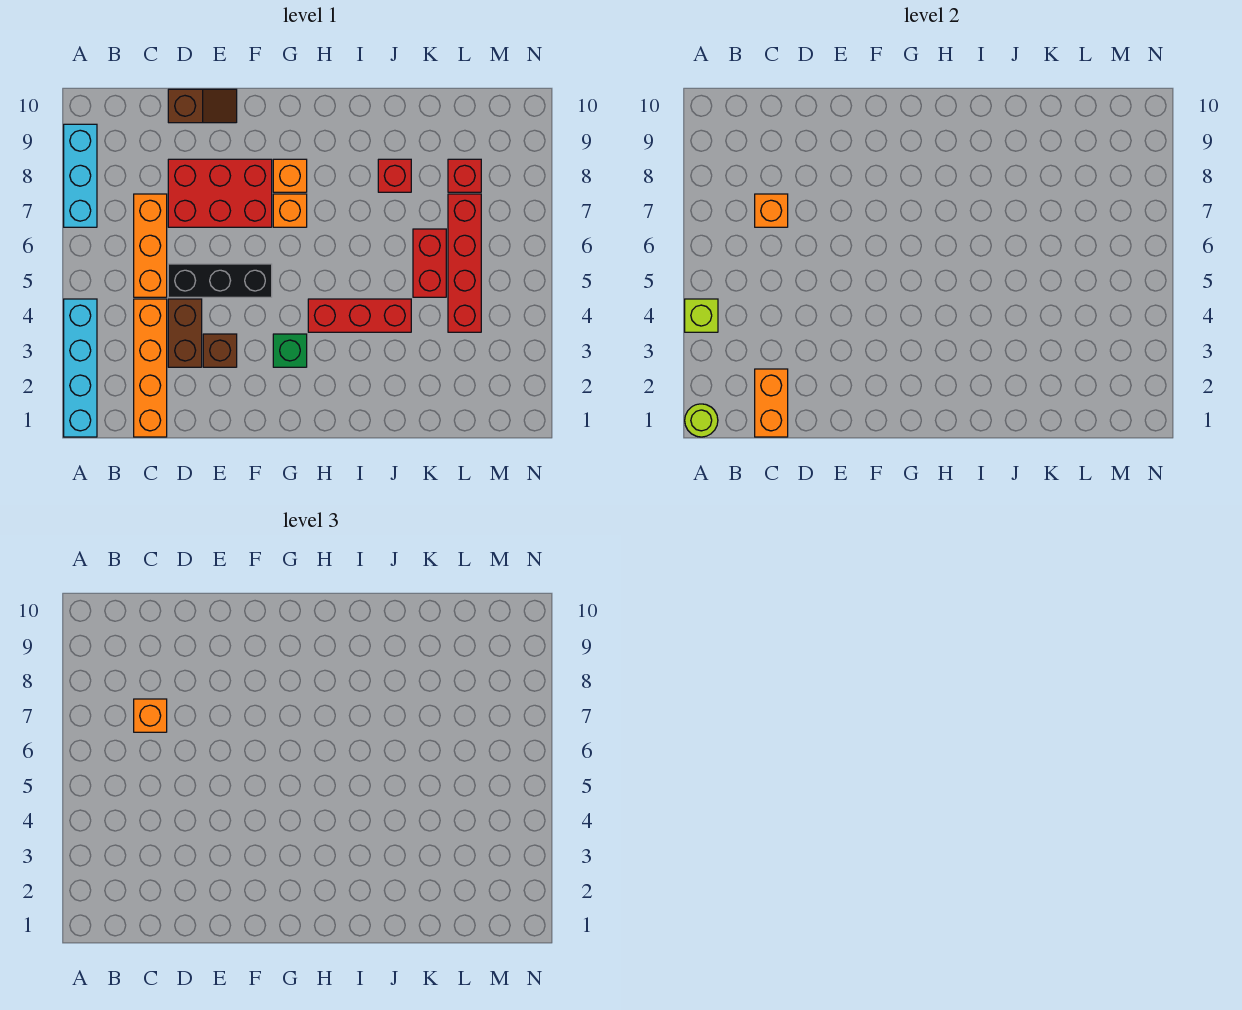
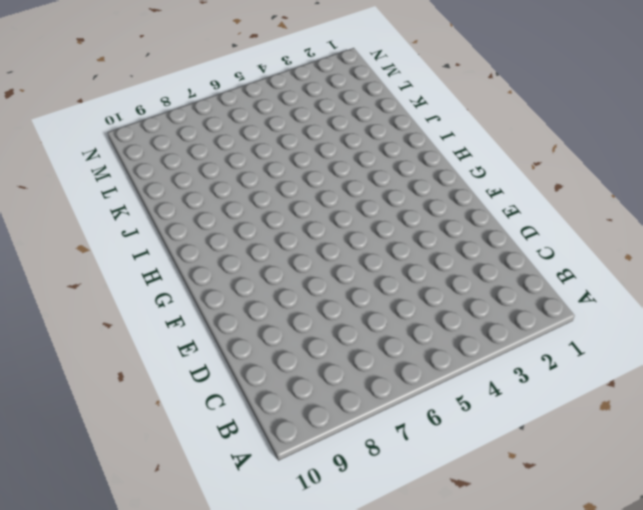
none -> cyan brick A1:A4 level 1
none -> cyan brick A7:A9 level 1
none -> orange brick C1:C4 level 1

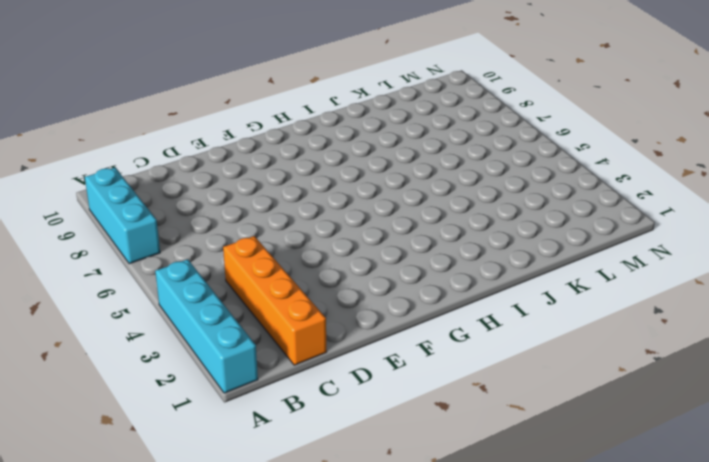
none -> orange brick C5:C7 level 1
none -> brown brick D3:D4 level 1
none -> black brick D5:F5 level 1

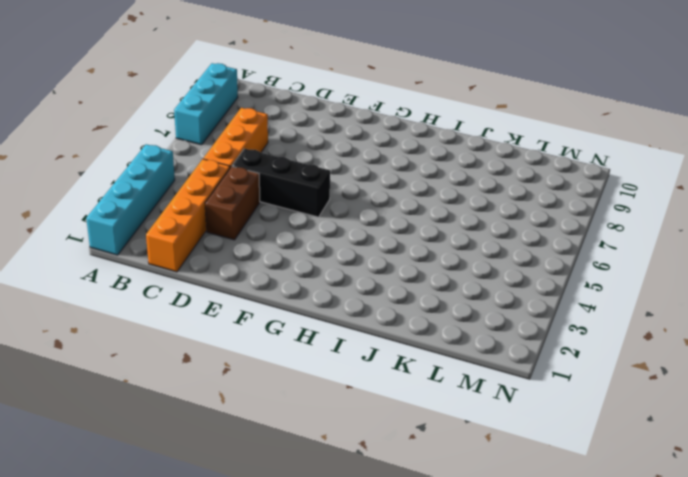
none -> red brick D7:F8 level 1
none -> brown slope D10:E10 level 1 top D
none -> brown brick E3 level 1

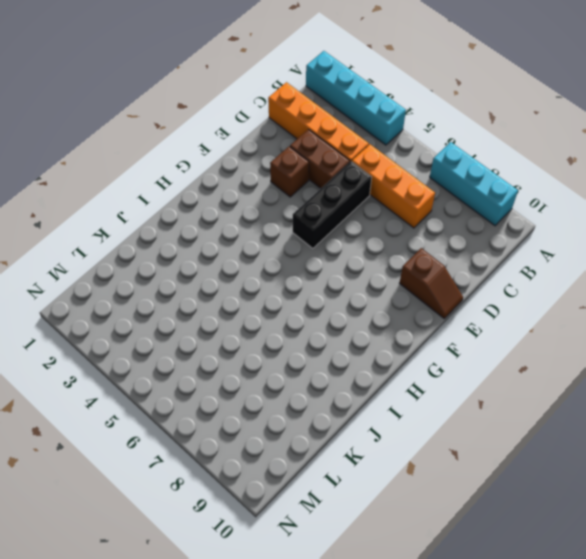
brown slope E9:E10 level 1 top 9 -> brown slope D10:E10 level 1 top D
none -> red brick D7:F8 level 1
none -> green brick G3 level 1
none -> orange brick G7 level 1

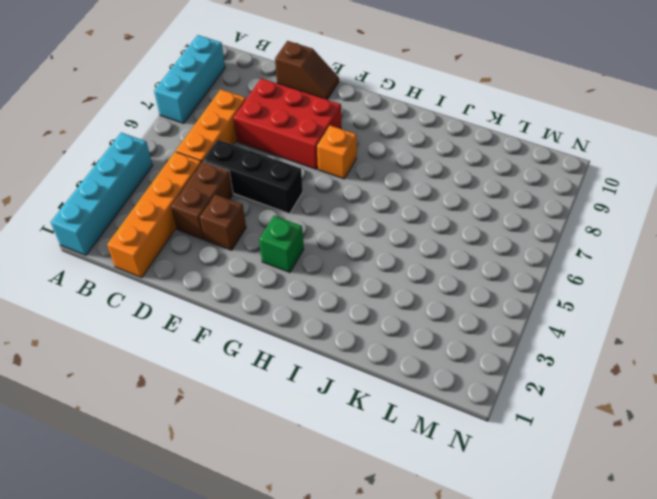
none -> orange brick G8 level 1
none -> red brick H4:J4 level 1
none -> red brick J8 level 1

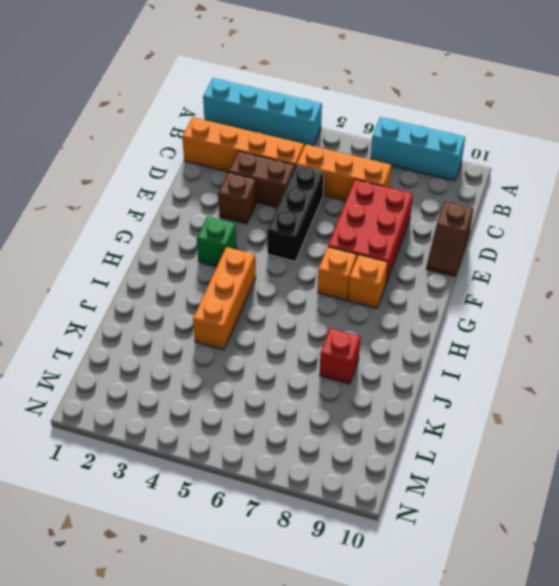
orange brick H4:J4 level 1 -> red brick H4:J4 level 1
none -> red brick K5:K6 level 1
none -> red brick L4:L7 level 1
none -> red brick L8 level 1

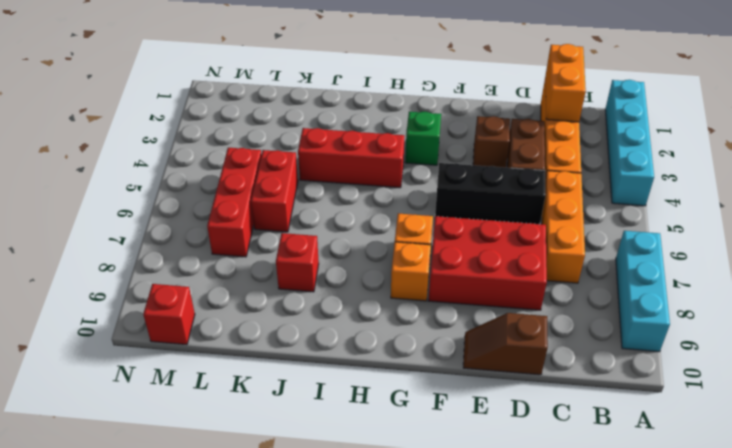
red brick L5:L7 level 1 -> red brick L4:L7 level 1
red brick M10 level 1 -> red brick L8 level 1
none -> lime round brick A1 level 2
none -> lime brick A4 level 2
none -> orange brick C7 level 2

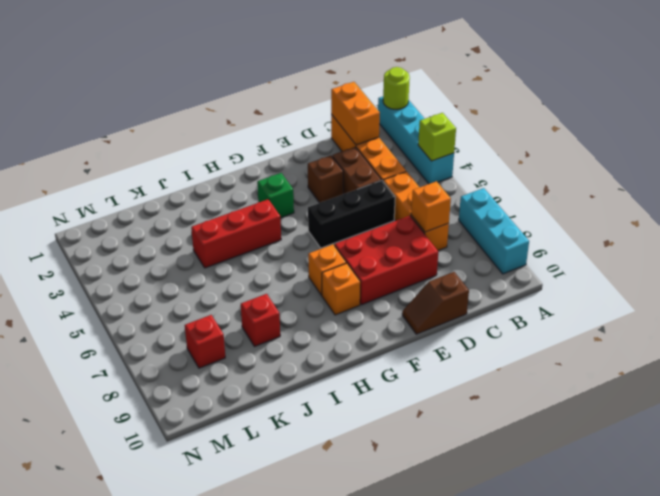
none -> red brick K5:K6 level 1
none -> red brick L4:L7 level 1
none -> orange brick C7 level 3

